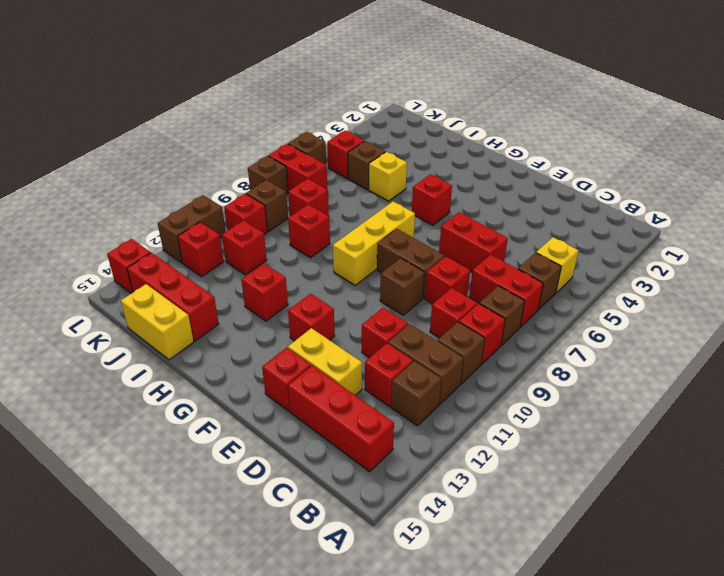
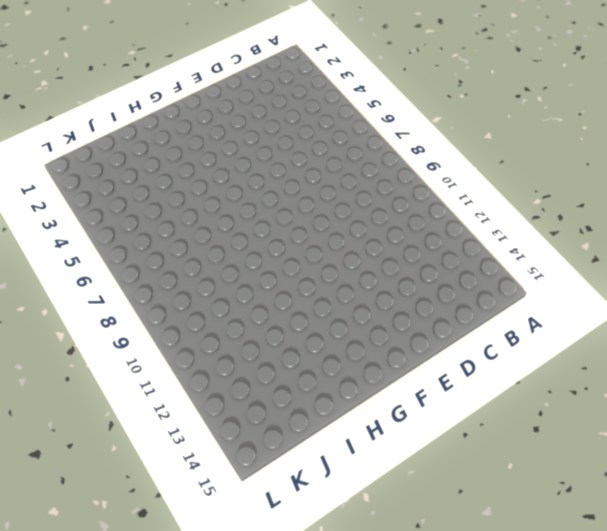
none -> yellow brick B5 level 1
none -> brown brick B6 level 1
none -> red brick B7:C7 level 1
none -> brown brick B8 level 1

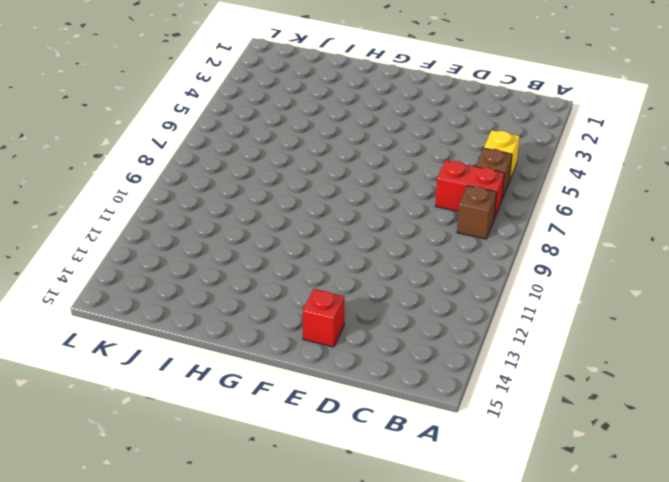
none -> red brick B9 level 1
none -> brown brick B10 level 1
none -> brown brick B11:C11 level 1
none -> brown brick B12 level 1

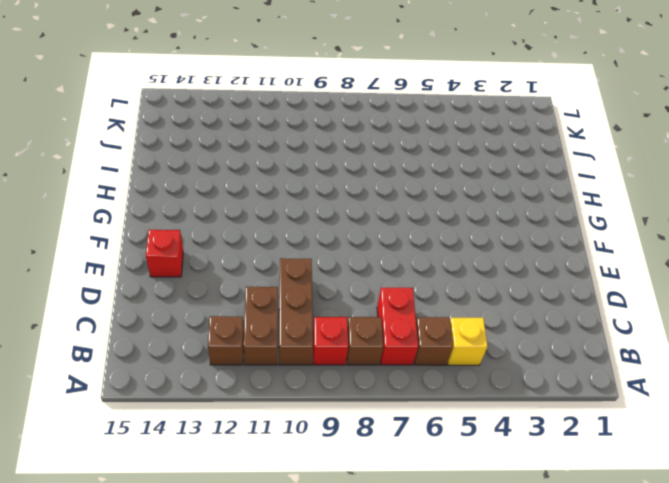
brown brick B10:D10 level 1 -> brown brick B10 level 1
none -> red brick B14:D14 level 1
none -> red brick C9 level 1
none -> red brick C12 level 1
none -> red brick D6:E6 level 1

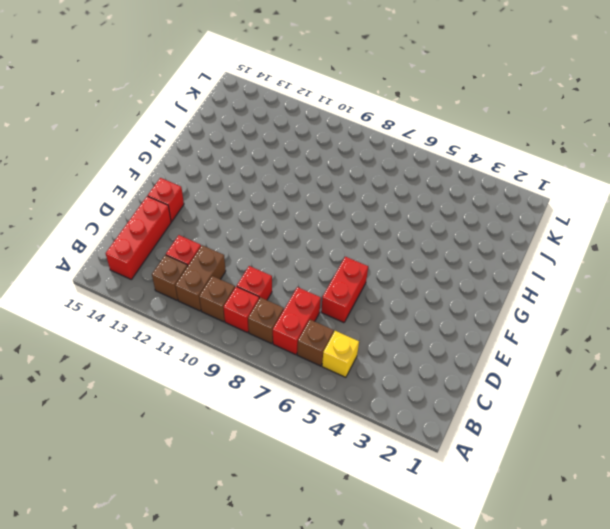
none -> red brick D8 level 1
none -> red brick D11 level 1
none -> yellow brick D13:E13 level 1
none -> brown brick E8:F8 level 1

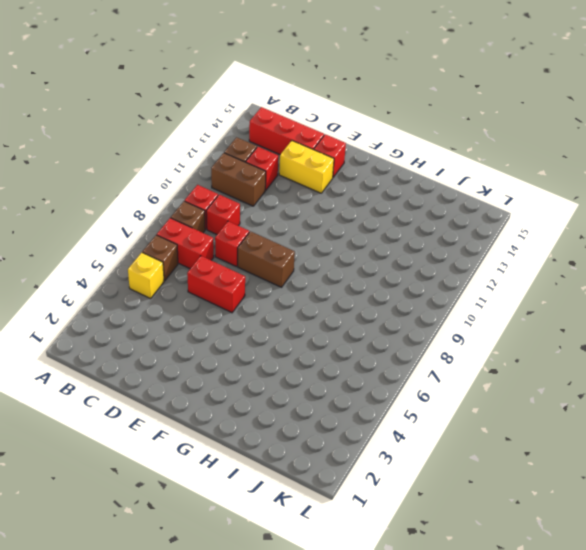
none -> brown brick B10 level 1
none -> red brick D11 level 1
none -> brown brick E9 level 1
none -> red brick F12 level 1

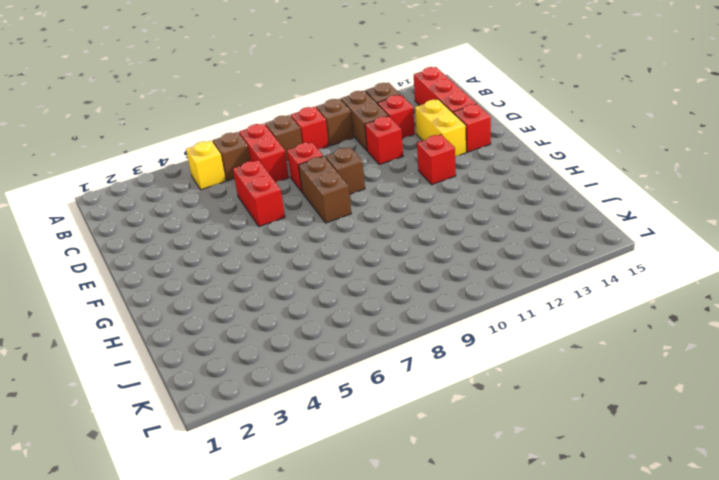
none -> red brick C9 level 1
none -> red brick G5 level 1
none -> yellow brick G7:G9 level 1
none -> red brick H12 level 1

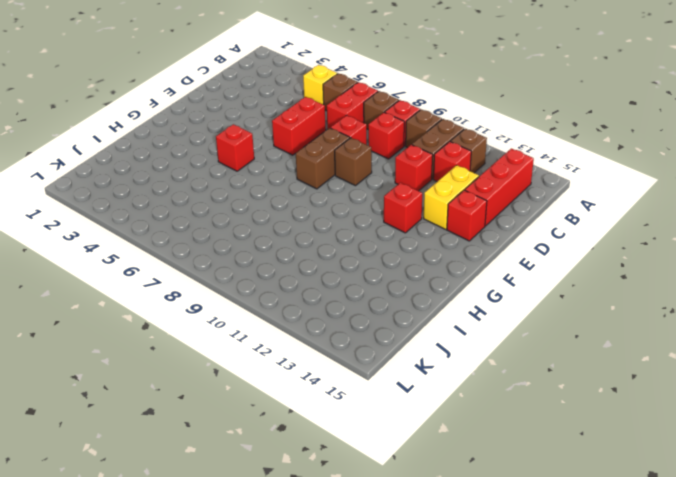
none -> yellow brick G7:G9 level 1
none -> red brick H12 level 1
none -> yellow brick I5 level 1
none -> red brick I9 level 1

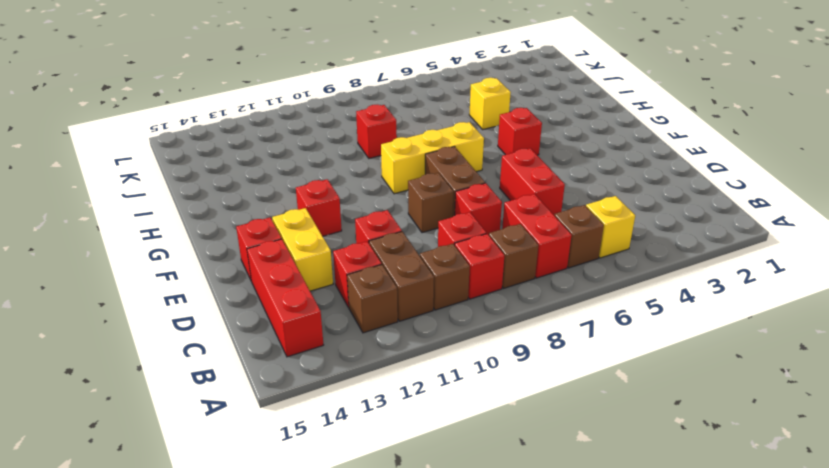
none -> red brick H12 level 1
none -> red brick I14:K14 level 1
none -> yellow brick I15:J15 level 1
none -> brown brick J5 level 1

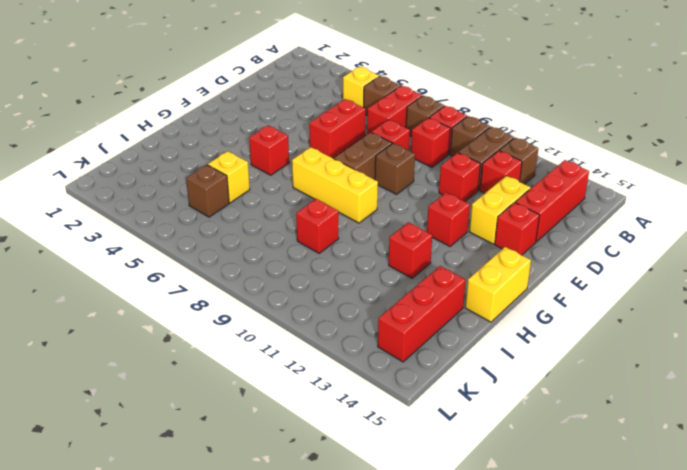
yellow brick G15:H15 level 1 -> yellow brick I15:J15 level 1
none -> red brick J8 level 1
none -> red brick J11 level 1
none -> red brick K5 level 1
none -> red brick K7:L7 level 1

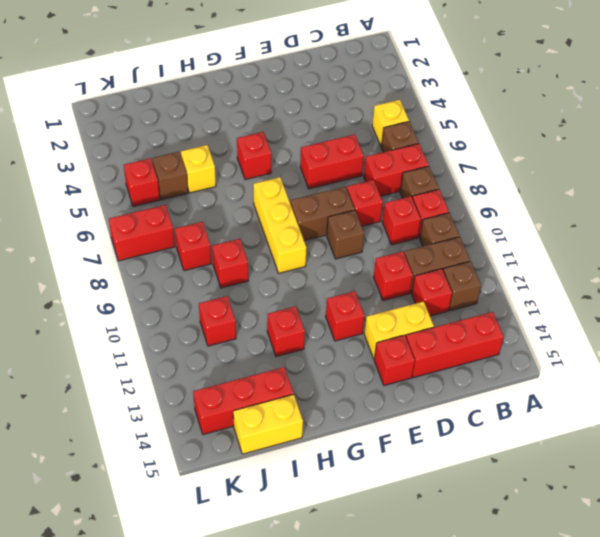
none -> brown brick K9 level 1
none -> red brick K10 level 1
none -> red brick K12 level 1
none -> brown brick L6 level 1

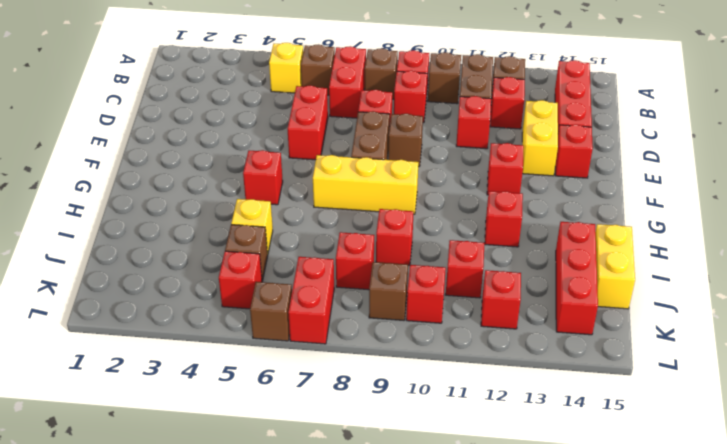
none -> brown brick L8 level 1
none -> brown brick L11:L12 level 1
none -> red brick L14 level 1

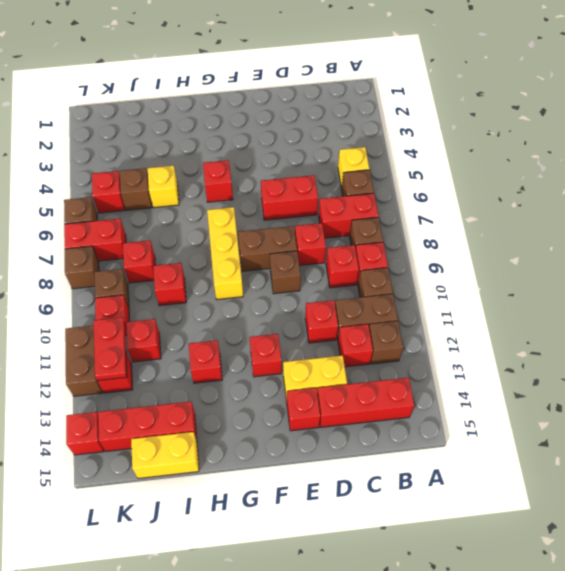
red plate K11:K12 level 2 -> none

